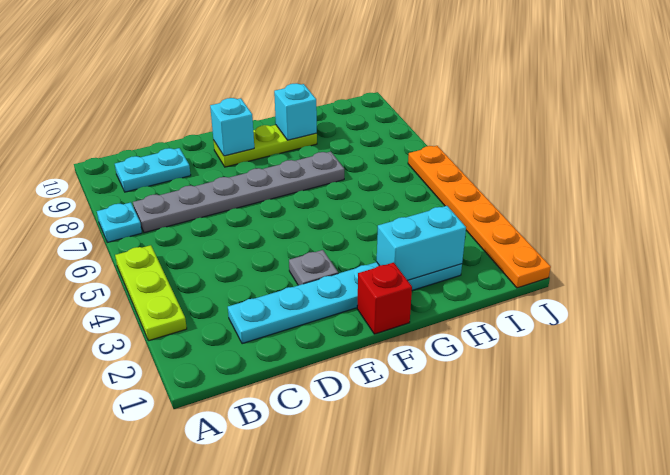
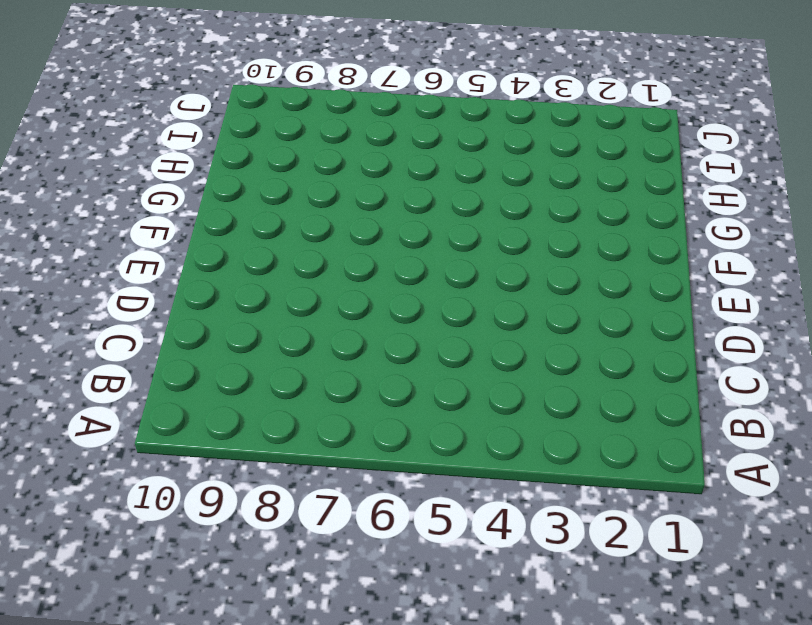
none -> lime plate A3:A5 level 1
none -> cyan plate A7 level 1
none -> grey plate B7:G7 level 1

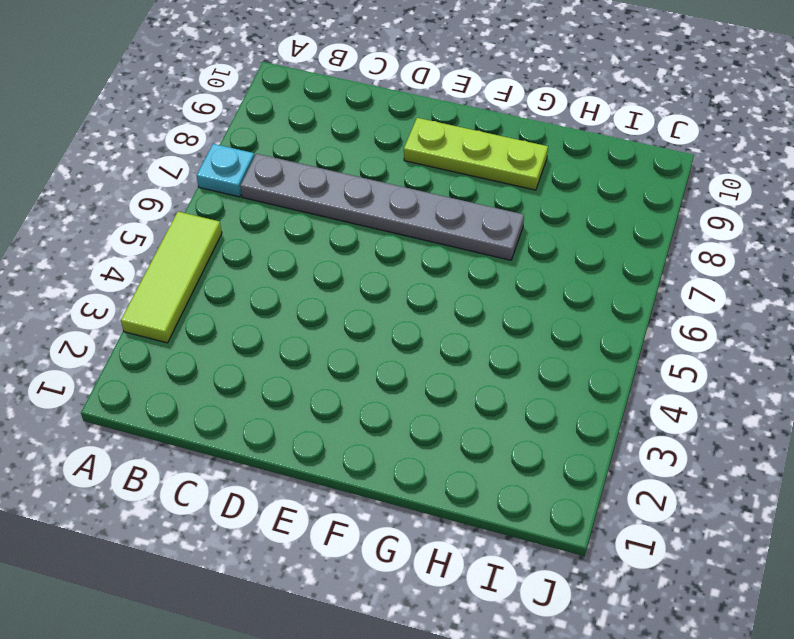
lime tile A3:A5 level 1 -> lime plate A3:A5 level 1
none -> cyan plate B9:C9 level 1
none -> cyan plate C2:H2 level 1
none -> grey plate E3 level 1

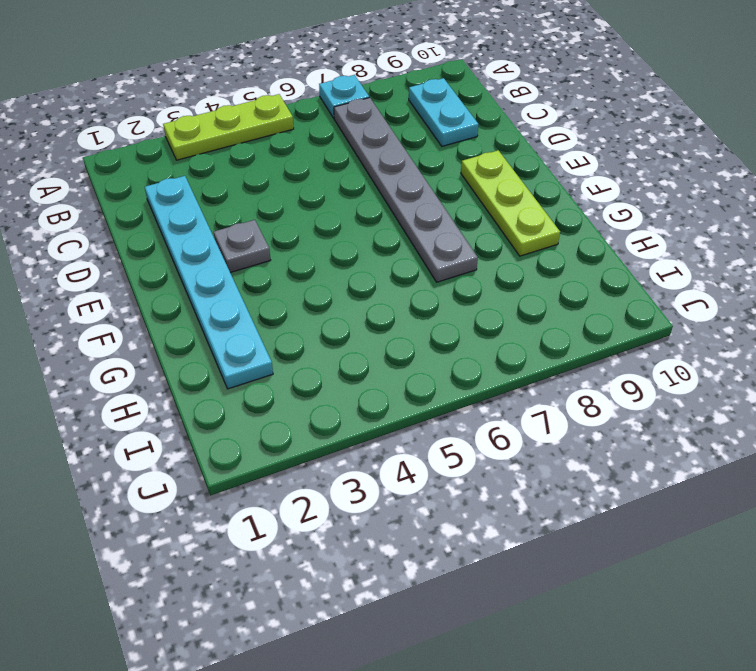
none -> red brick F1 level 1
none -> orange plate J1:J6 level 1
none -> cyan brick E9 level 2

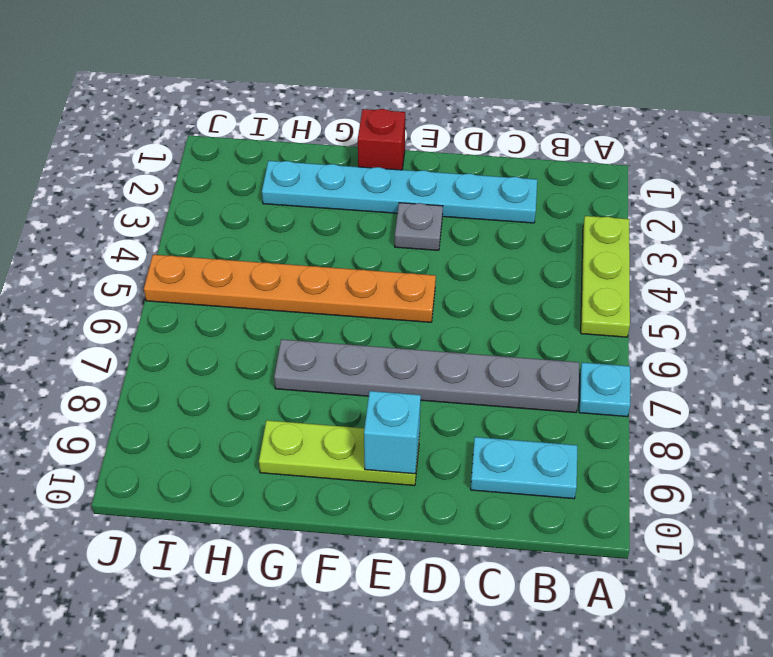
orange plate E5:J5 level 1 -> orange plate J1:J6 level 1
none -> cyan brick G2:H2 level 2
none -> cyan brick G9 level 2

